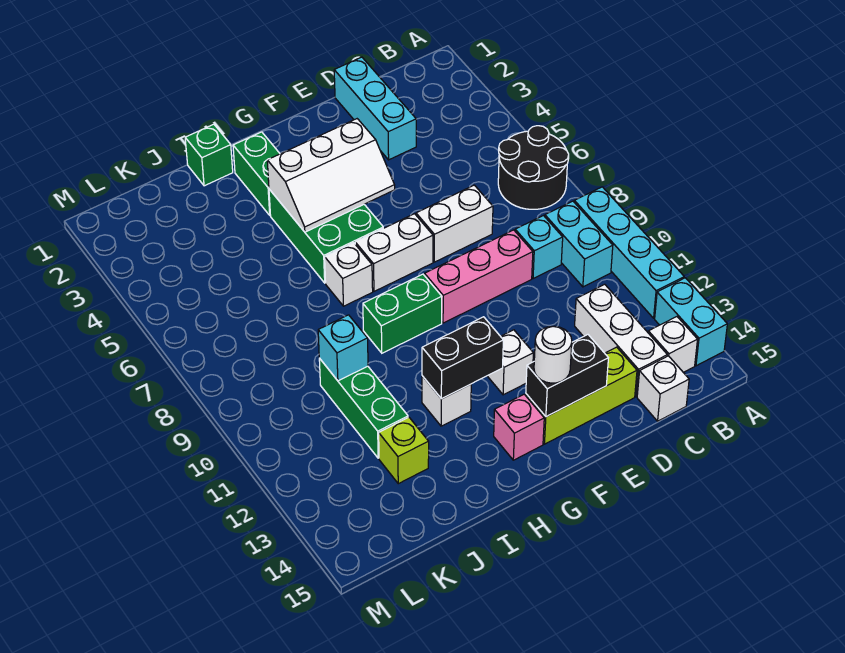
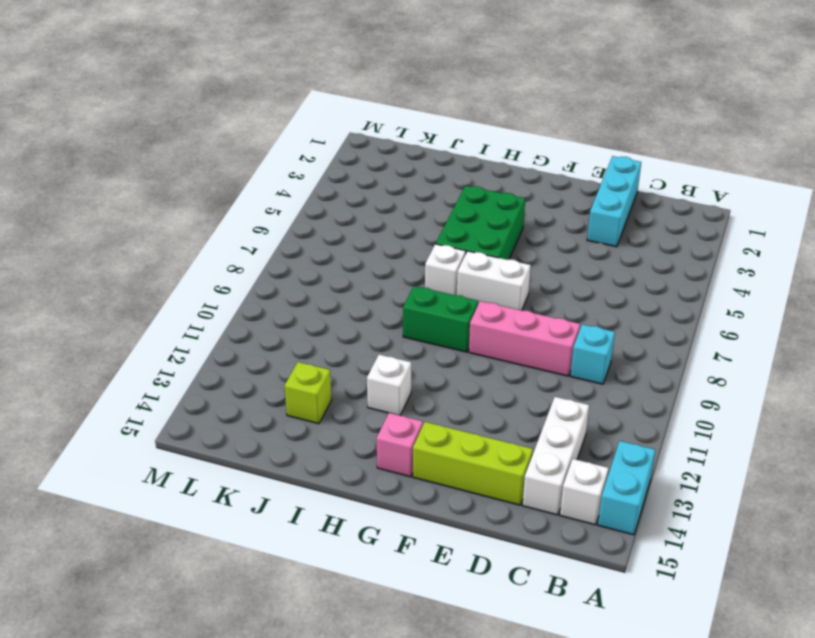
none -> black round brick A6:B7 level 1
none -> cyan brick A9:A12 level 1
none -> cyan brick B9:B10 level 1

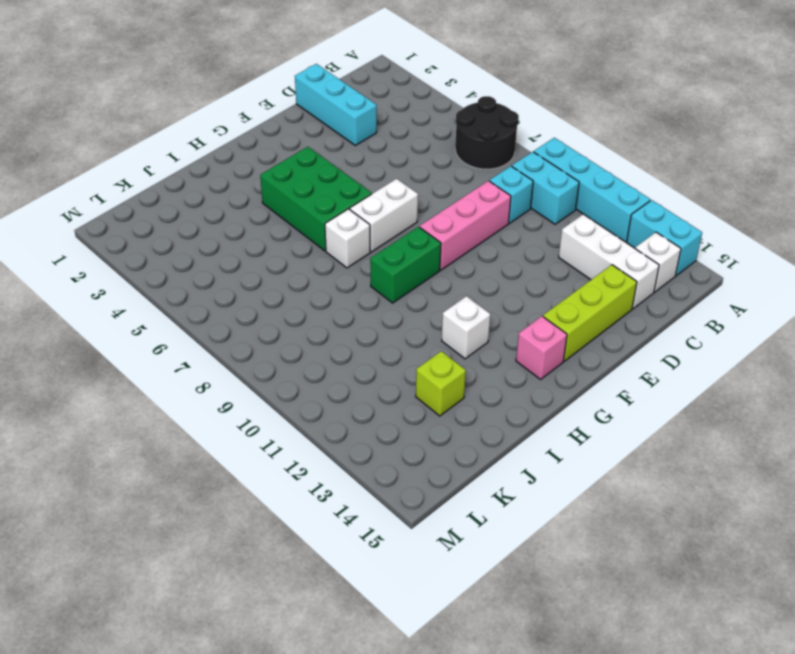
none -> white brick C15 level 1
none -> white brick D7:E7 level 1
none -> white brick F12 level 1

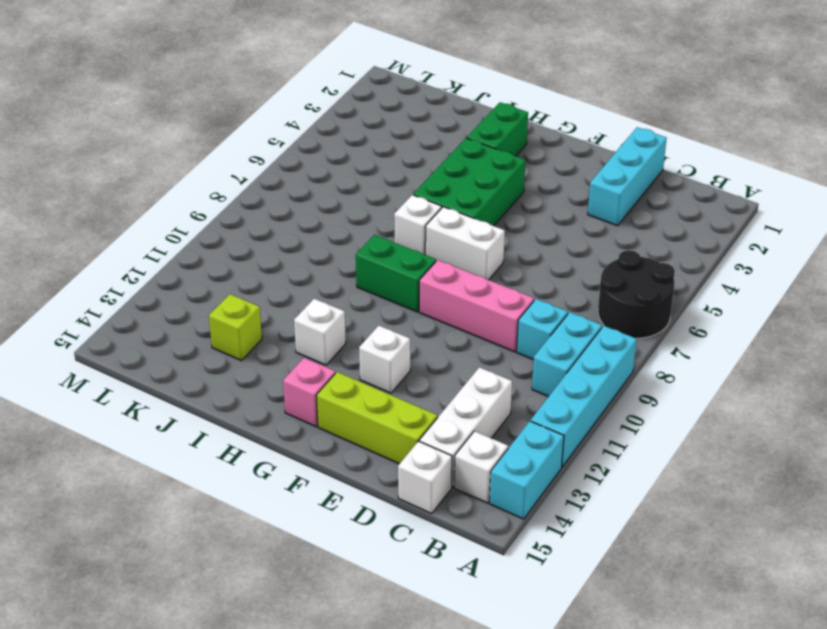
none -> white brick D7:E7 level 1
none -> green brick I1 level 1
none -> green brick J10:J12 level 1

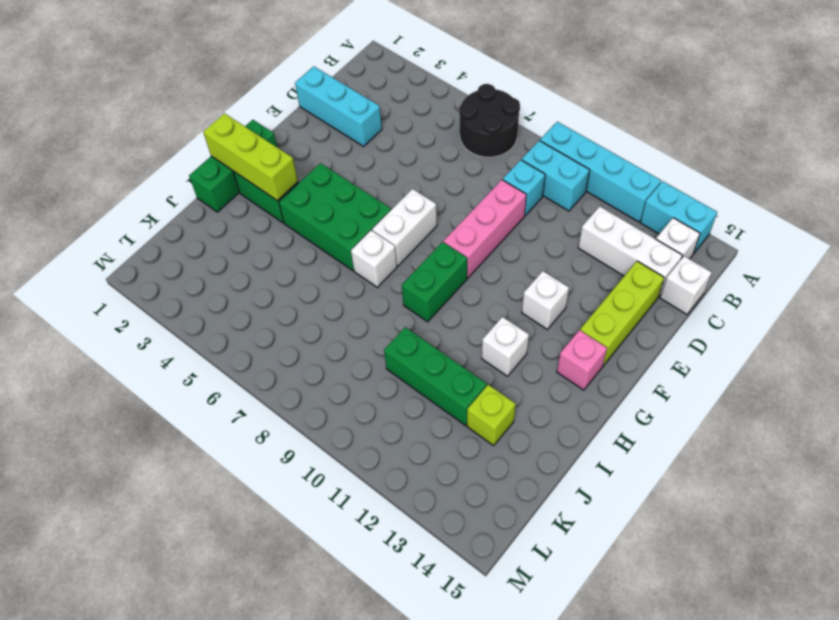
green brick G1:I1 level 1 -> green brick I1 level 1
lime brick H1:H3 level 2 -> none
none -> white brick D7:E7 level 1
none -> black brick E14:F14 level 2
none -> white slope F4:H5 level 2 top 4

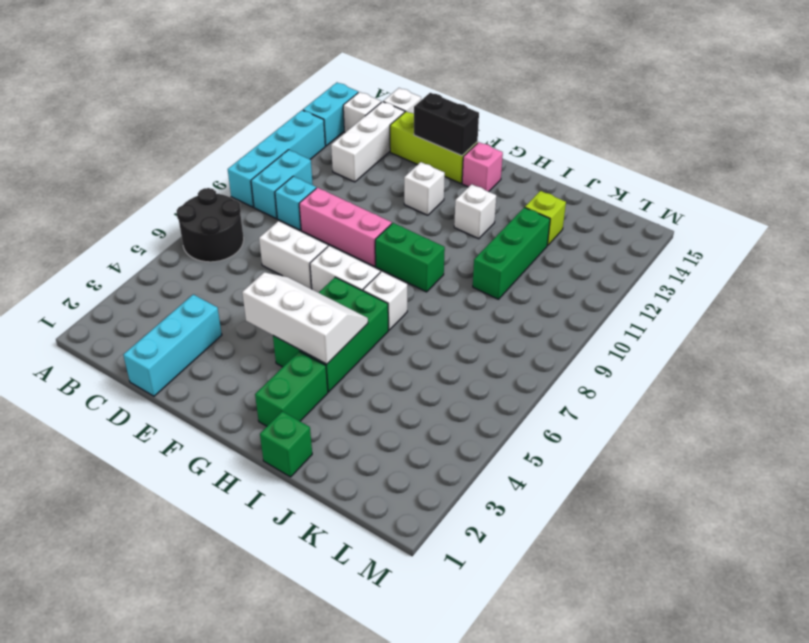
none -> black brick G12:H12 level 2
none -> cyan brick J10 level 2
none -> white round brick F14 level 3

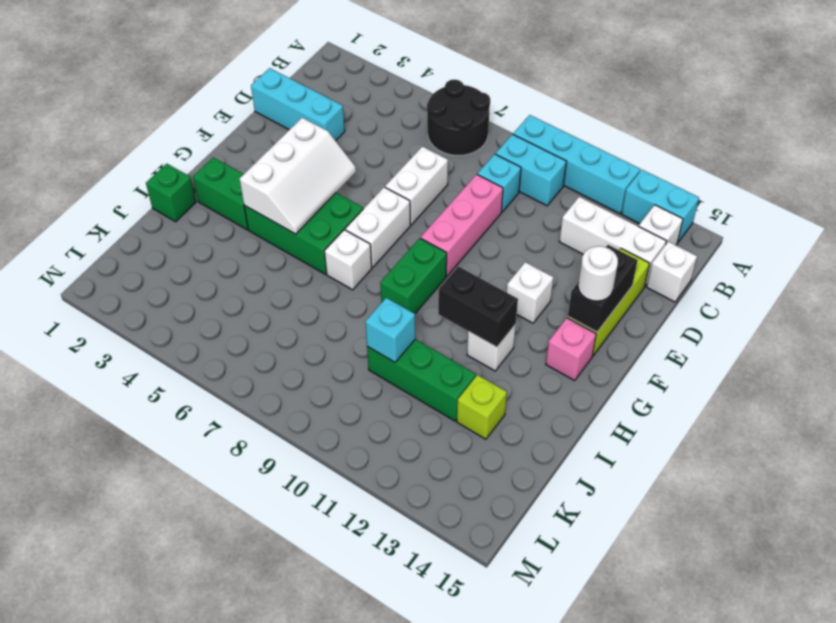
black brick H11:H12 level 2 -> black brick G12:H12 level 2

